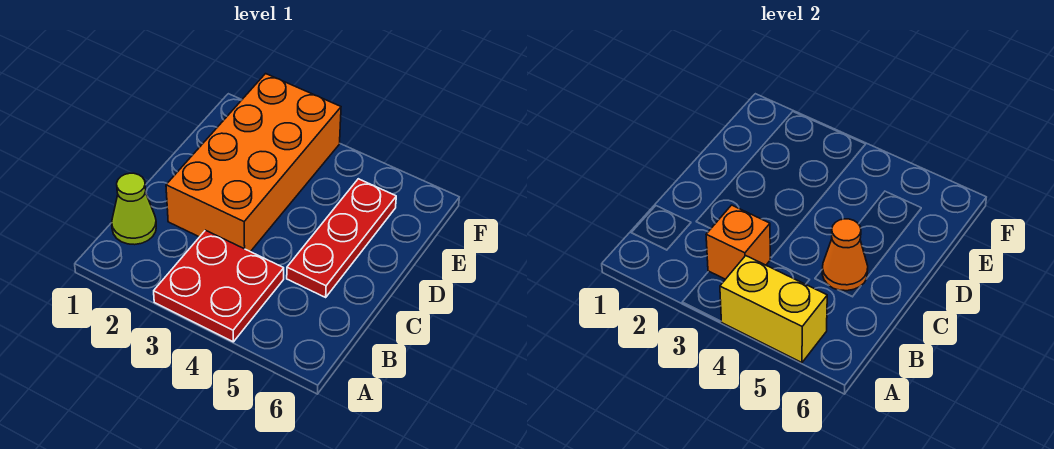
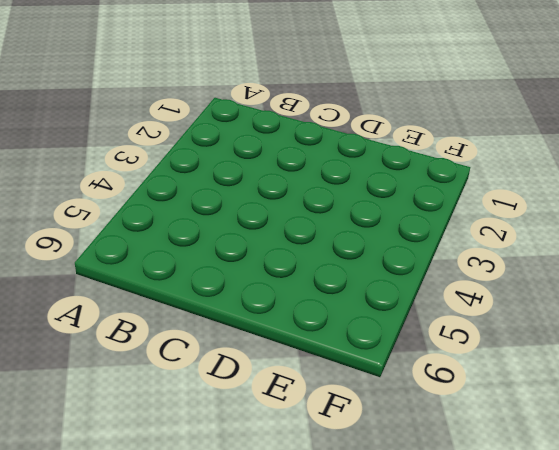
none -> red plate A3:B4 level 1
none -> lime cone B1 level 1

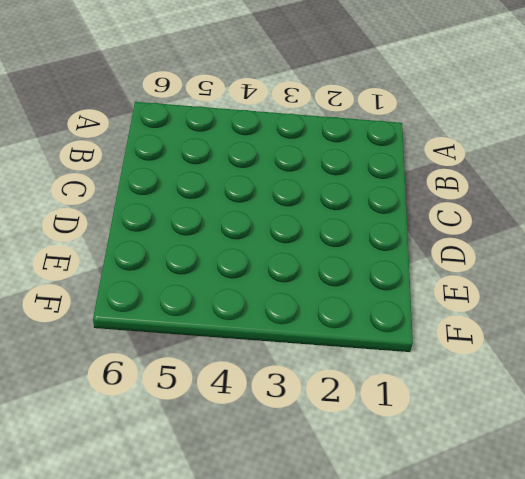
none -> red plate A3:B4 level 1
none -> lime cone B1 level 1

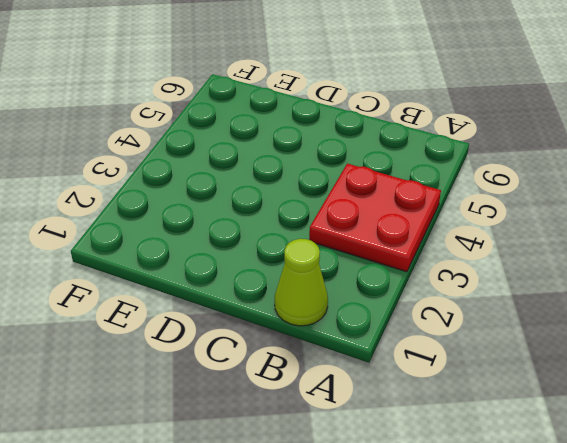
none -> orange brick C2:F3 level 1
none -> red plate C5:E5 level 1

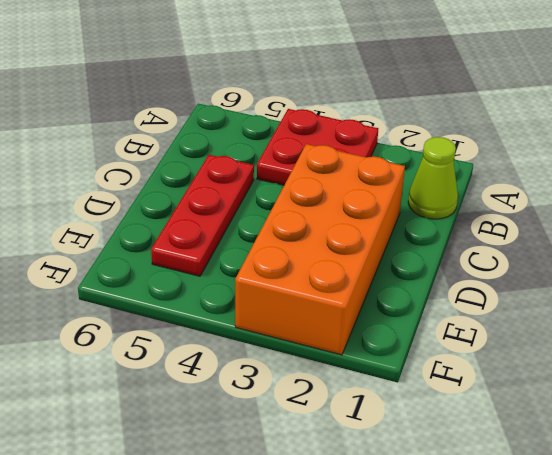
none -> yellow brick A4:A5 level 2
none -> orange brick B3 level 2

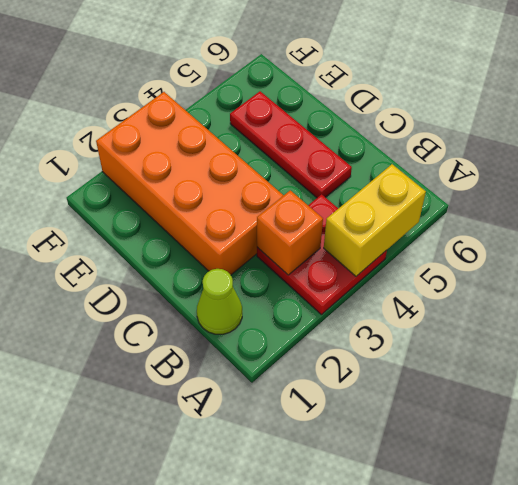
none -> orange cone C5 level 2

